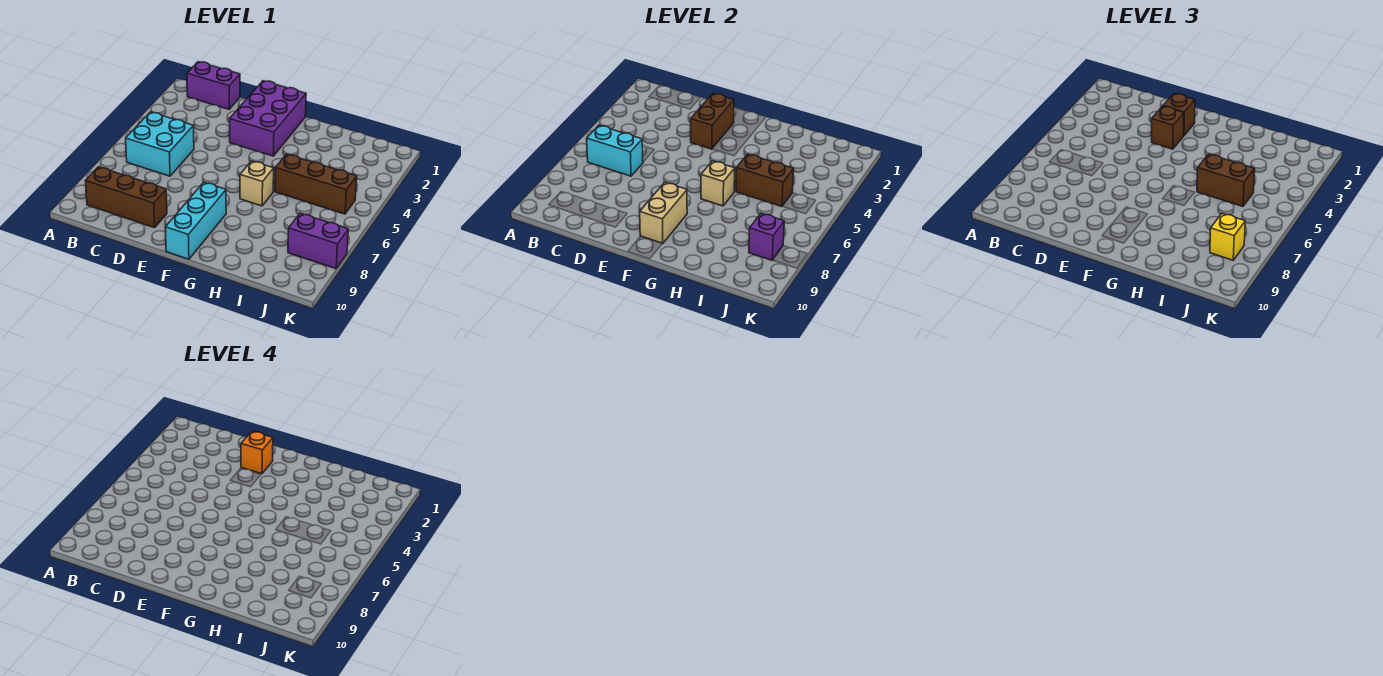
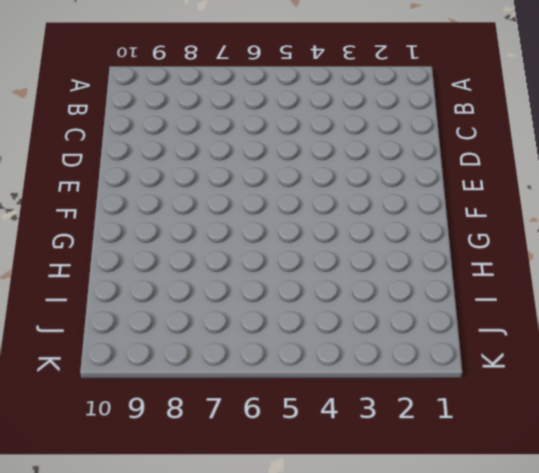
none -> purple brick B1:C1 level 1
none -> cyan brick B5:C6 level 1
none -> brown brick B9:D9 level 1

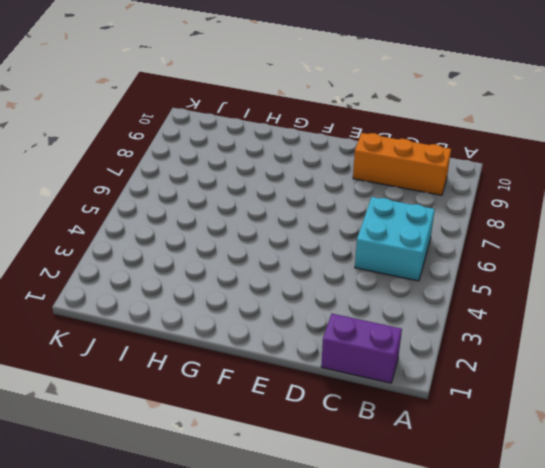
orange brick B9:D9 level 1 -> brown brick B9:D9 level 1
none -> purple brick E1:F3 level 1
none -> cyan brick F8:F10 level 1
none -> tan brick G6 level 1

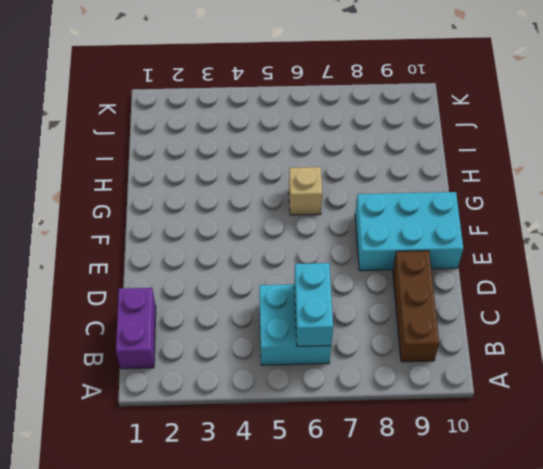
cyan brick E8:F10 level 1 -> cyan brick F8:F10 level 1
none -> purple brick E1:F3 level 1
none -> brown brick H5:J5 level 1
none -> purple brick J8:K8 level 1

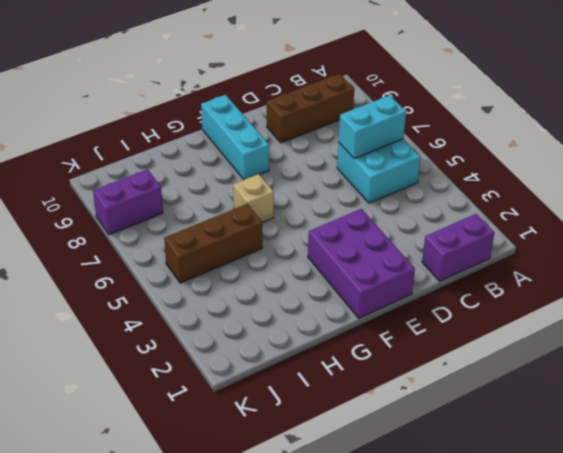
none -> brown brick E2:E3 level 2
none -> tan brick F8:F9 level 2
none -> tan brick G6 level 2

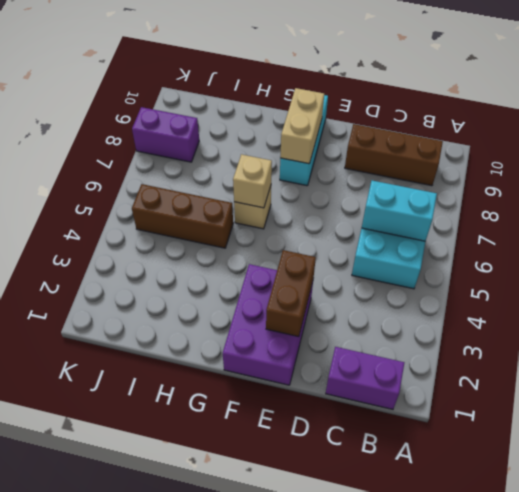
none -> brown brick H5:I5 level 2
none -> purple brick J8 level 2
none -> brown brick E2 level 3

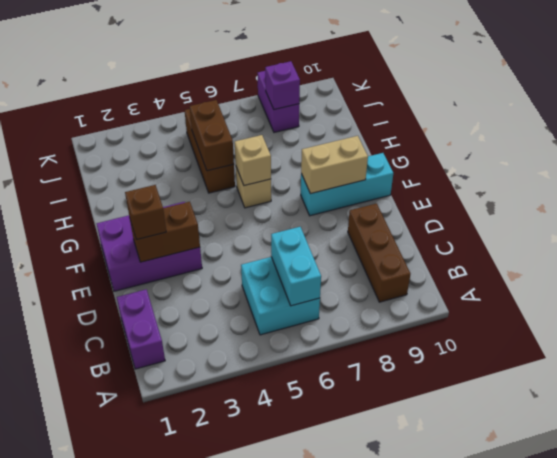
none -> brown brick E3 level 3
none -> brown brick H5:I5 level 3
none -> yellow brick J8 level 3

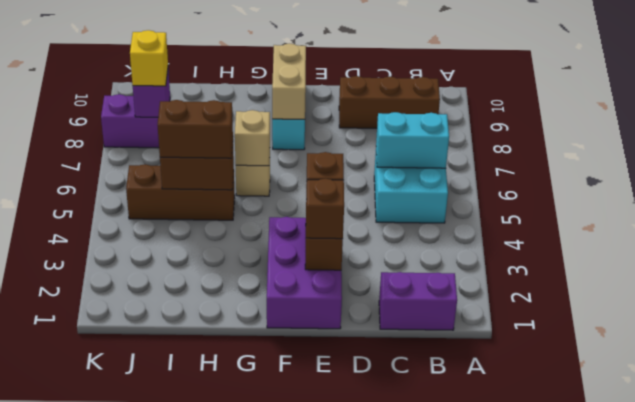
none -> orange brick E2 level 4

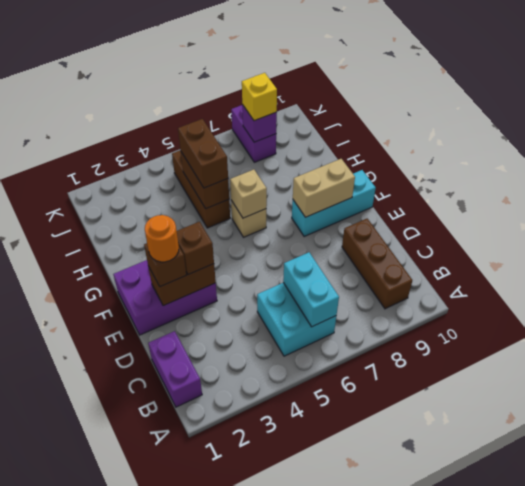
orange round brick E2 level 4 -> orange brick E2 level 4

